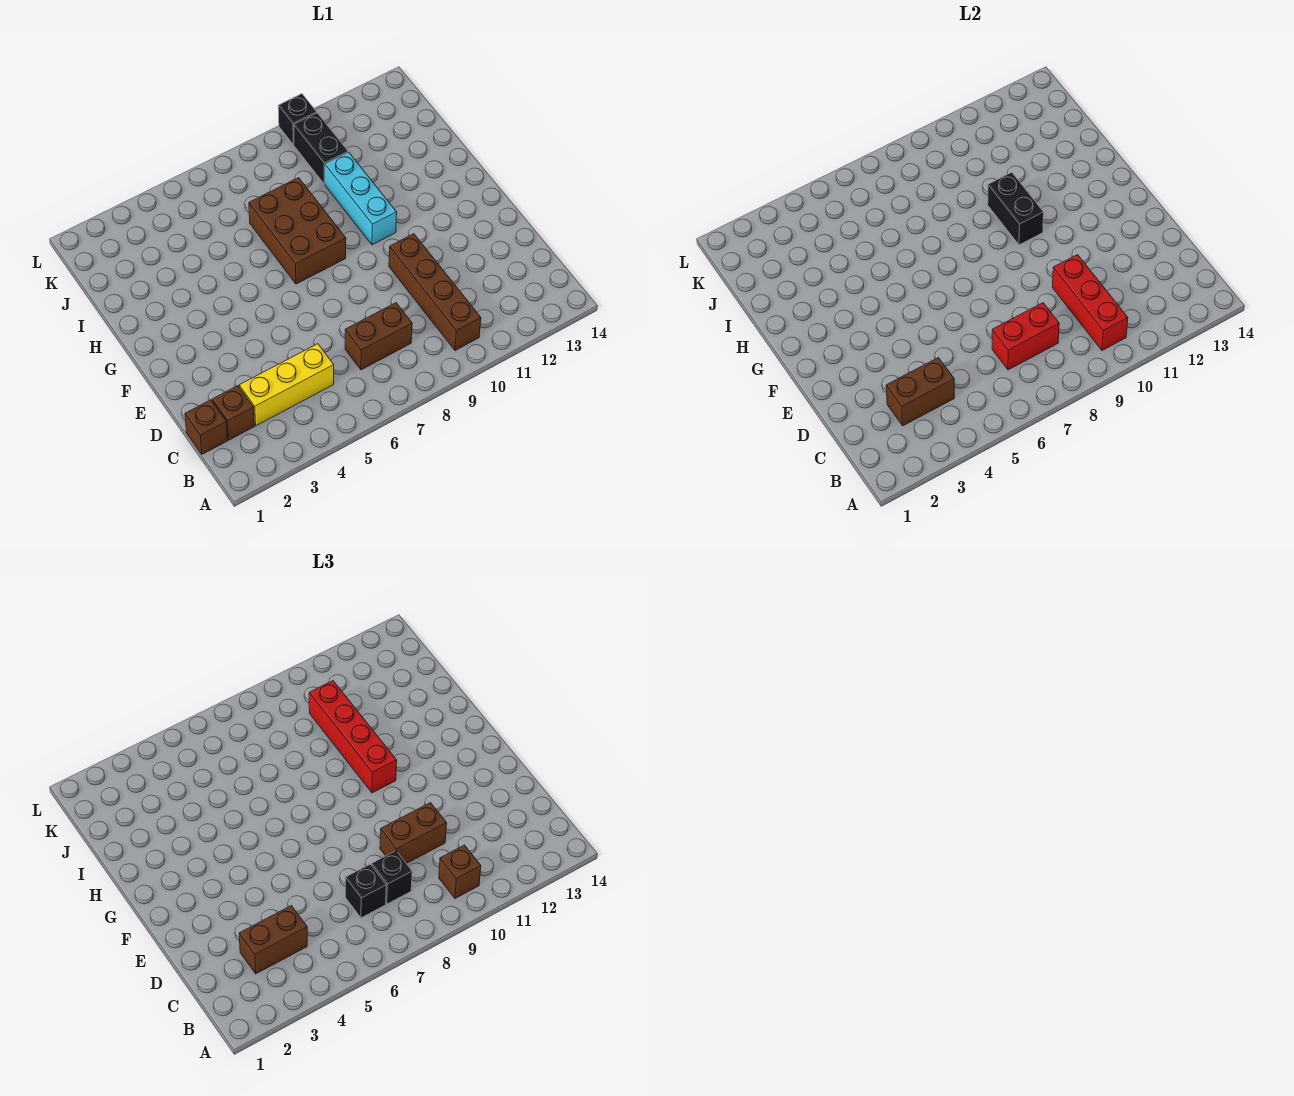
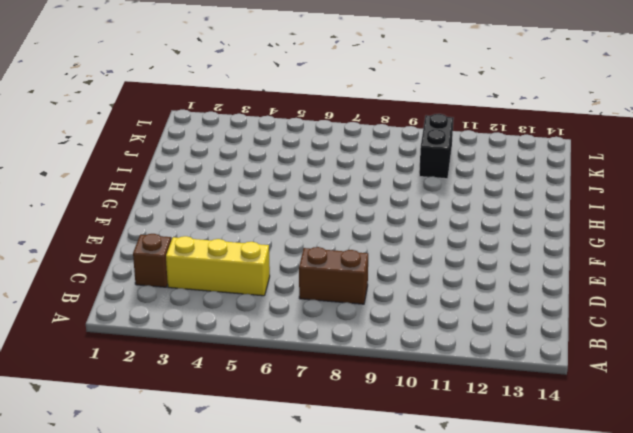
none -> brown brick B10:E10 level 1
none -> brown brick C1 level 1
none -> brown brick G7:I8 level 1

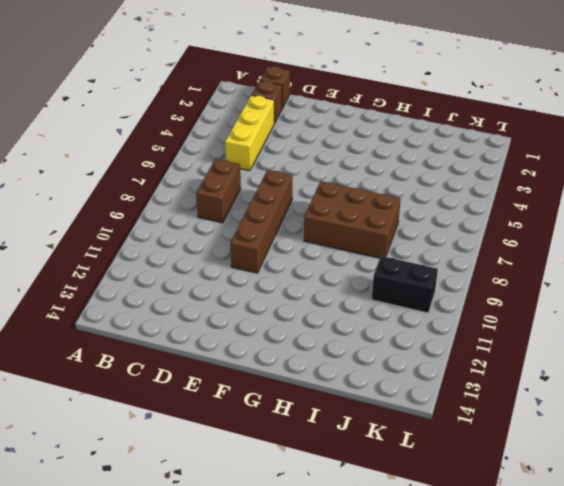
brown brick E7:E10 level 1 -> brown brick B10:E10 level 1
none -> cyan brick G10:I10 level 1
none -> black brick L10 level 1
none -> red brick B10:D10 level 2

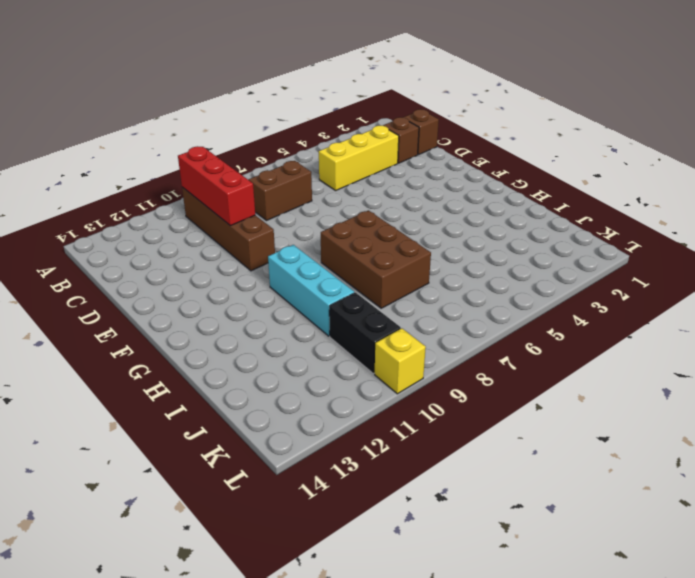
yellow brick L10 level 1 -> black brick L10 level 1
none -> brown brick C3:C4 level 2
none -> red brick C7:C8 level 2
none -> black brick G10:H10 level 2

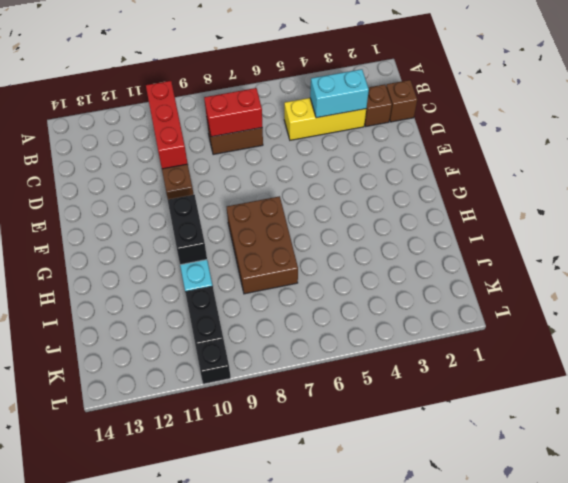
cyan brick C3:C4 level 2 -> brown brick C3:C4 level 2
none -> brown brick B10 level 3
none -> brown brick C3:C4 level 3
none -> black brick C7 level 3

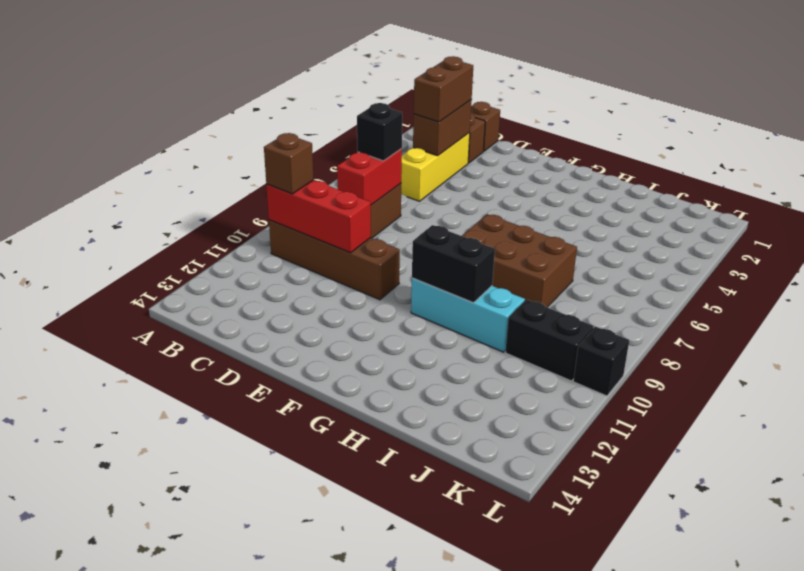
none -> black brick C8 level 3
none -> brown brick D9:D10 level 3
none -> red brick G10:J10 level 3

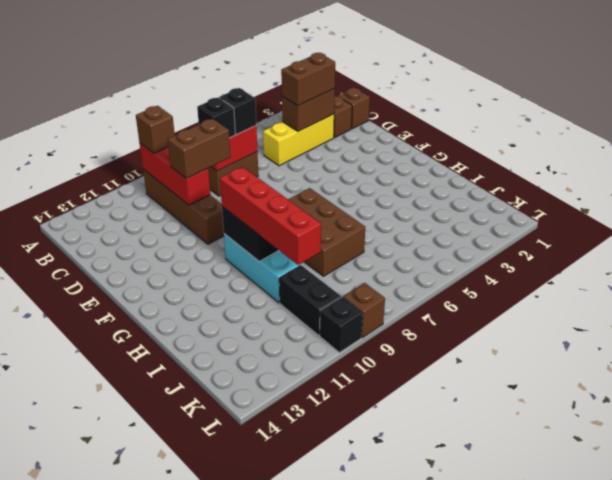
brown brick L9 level 1 -> none

